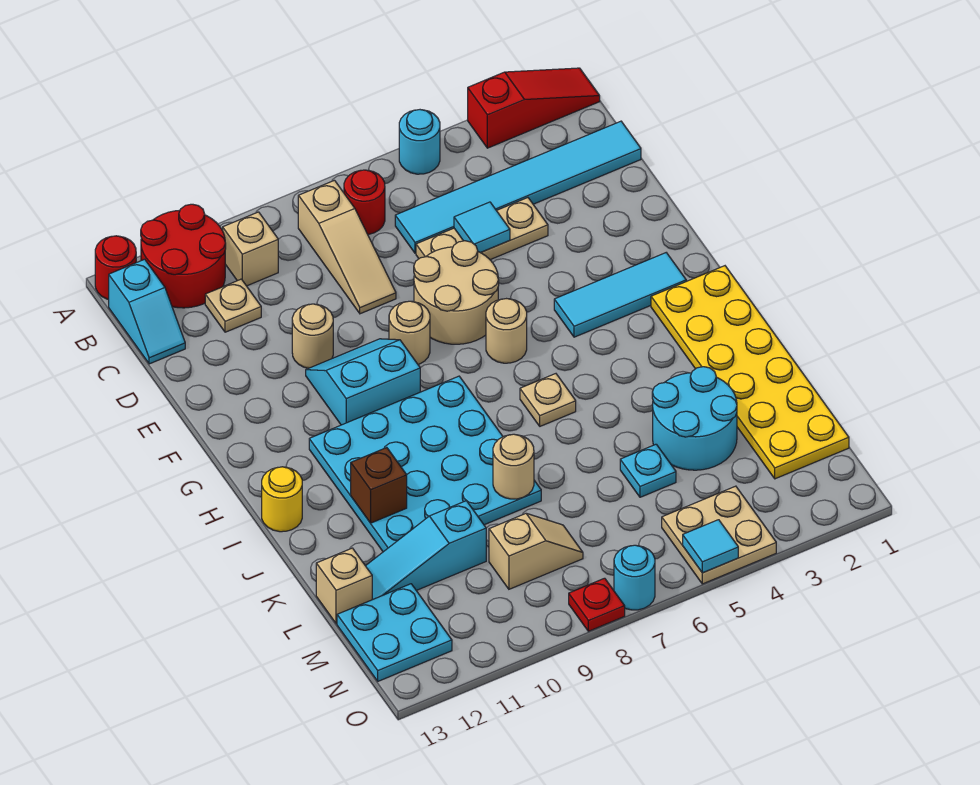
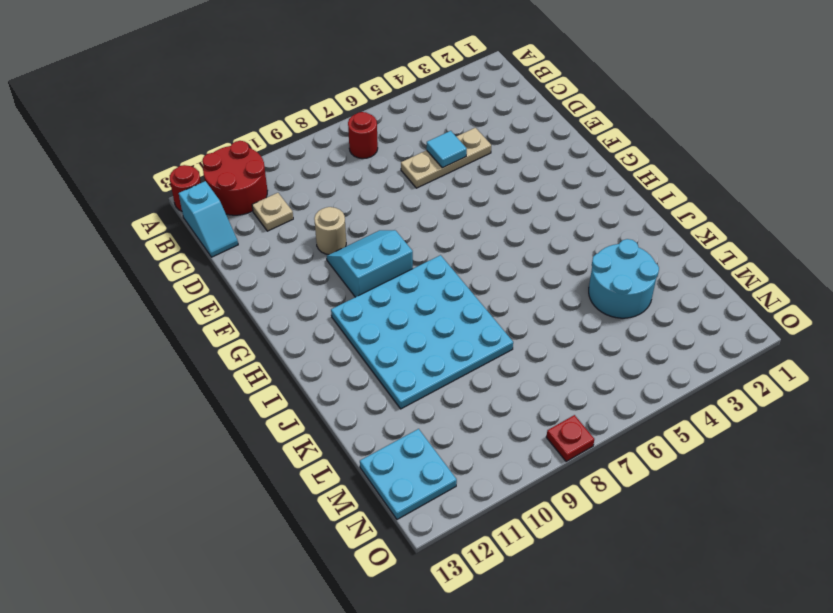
none -> red slope A1:A3 level 1 top 3
none -> cyan round brick A5 level 1
none -> tan slope B8:D8 level 1 top B
none -> tan brick B10 level 1

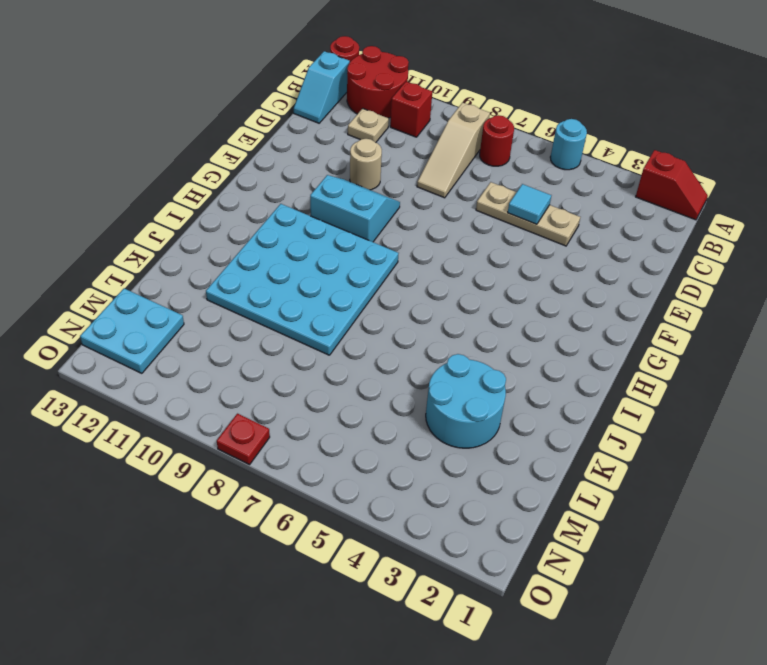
red slope A1:A2 level 1 top 2 -> red slope A1:A3 level 1 top 3
red brick B10 level 1 -> tan brick B10 level 1
none -> cyan tile C1:C6 level 1
none -> tan round brick E6:F7 level 1
none -> tan round brick F8 level 1
none -> cyan tile G2:G4 level 1

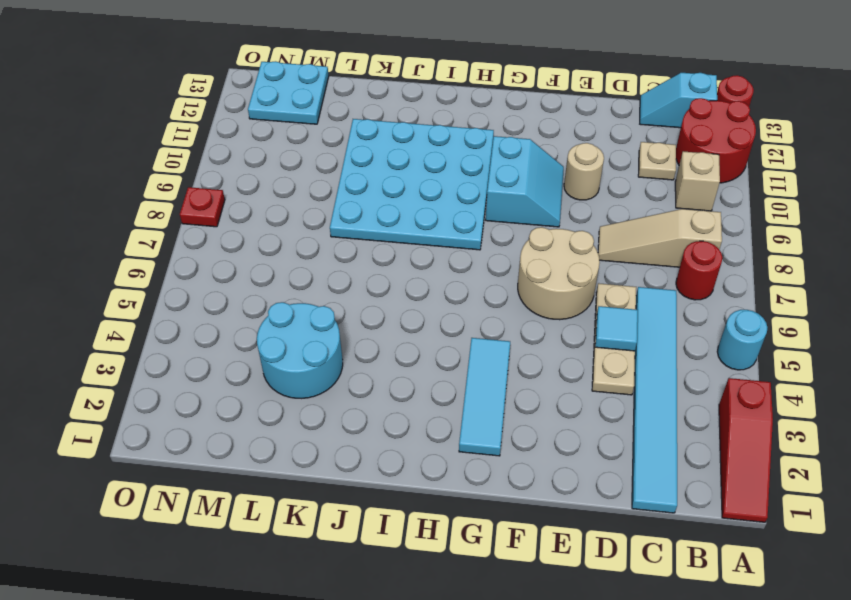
none -> tan round brick F8 level 1
none -> tan round brick G6 level 1
none -> yellow plate H1:M2 level 1
none -> tan plate I6 level 1

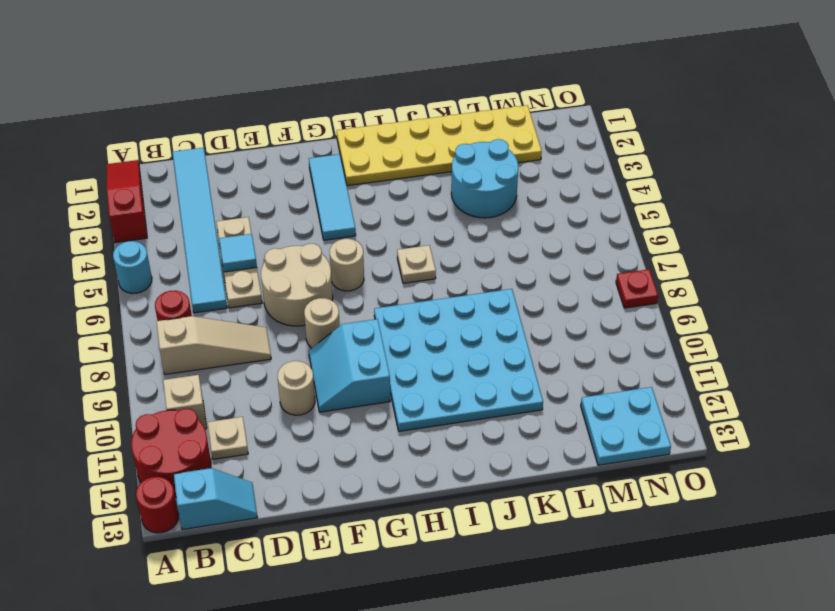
none -> yellow round brick I13 level 1
none -> cyan plate L5 level 1
none -> cyan slope L10:L12 level 1 top 10
none -> tan brick L13 level 1

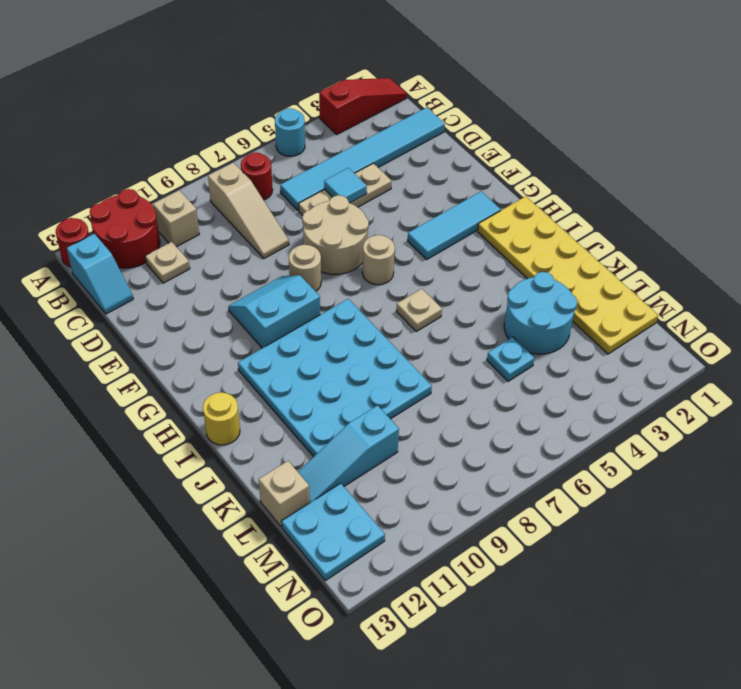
none -> tan round brick E10 level 1
none -> tan slope M8:M9 level 1 top 9
none -> tan plate N4:O5 level 1
none -> cyan round brick O7 level 1

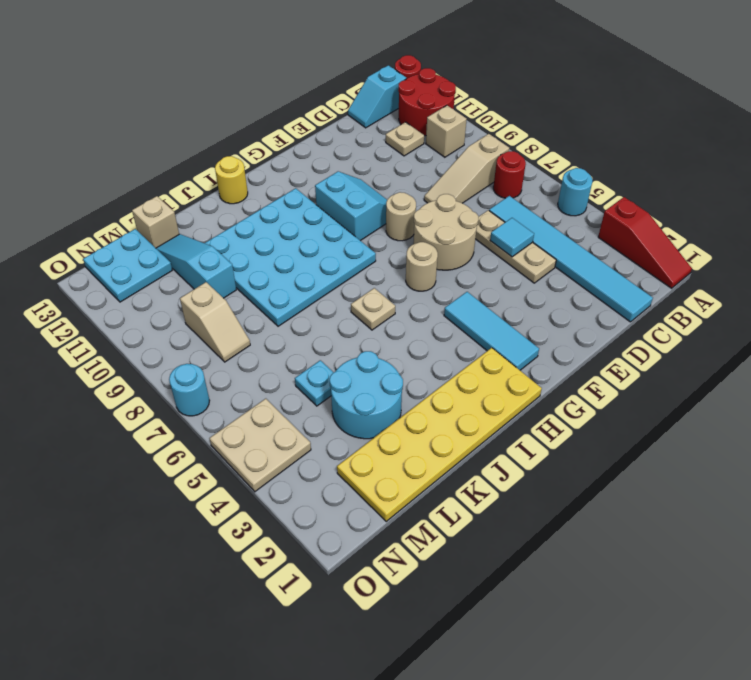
none -> tan round brick E10 level 1
none -> red plate O8 level 1
none -> brown brick J11 level 2
none -> tan round brick K8 level 2

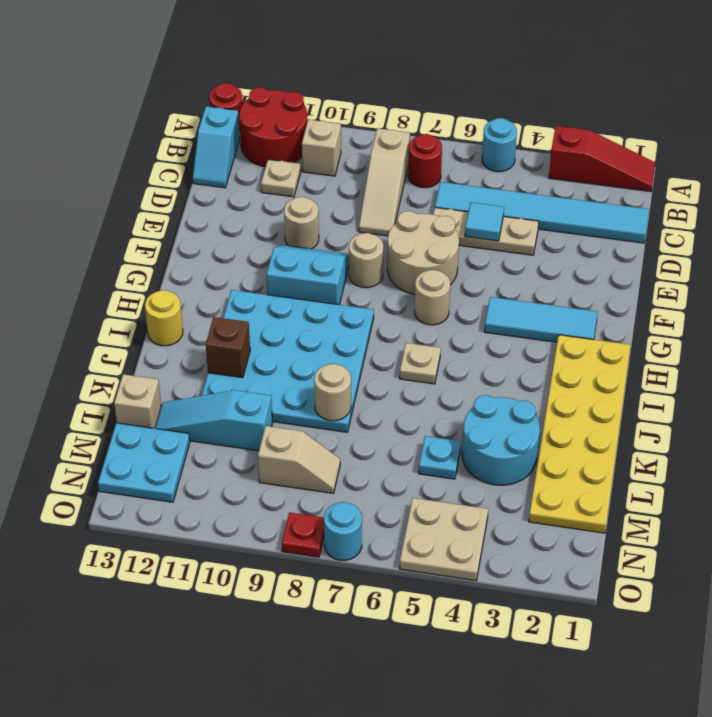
none -> cyan tile O5 level 2

